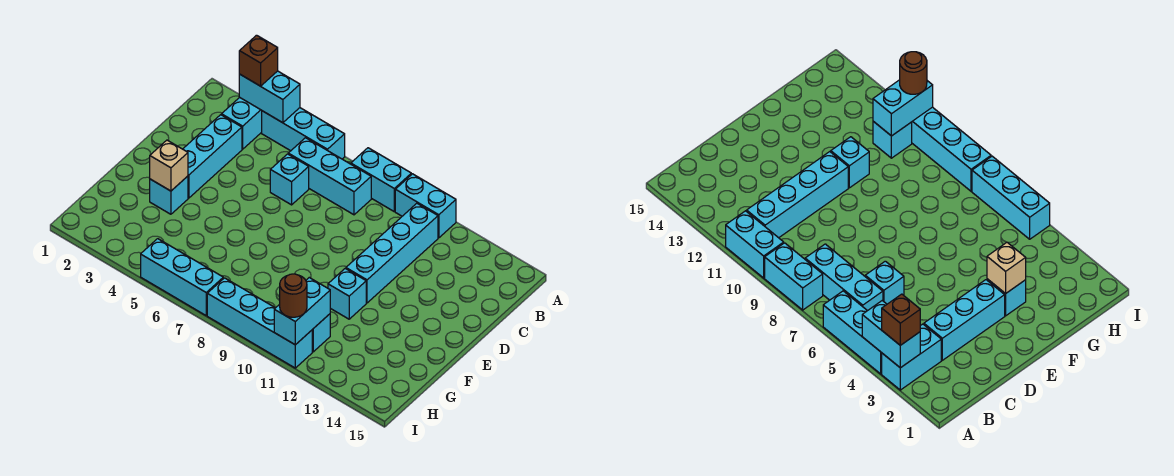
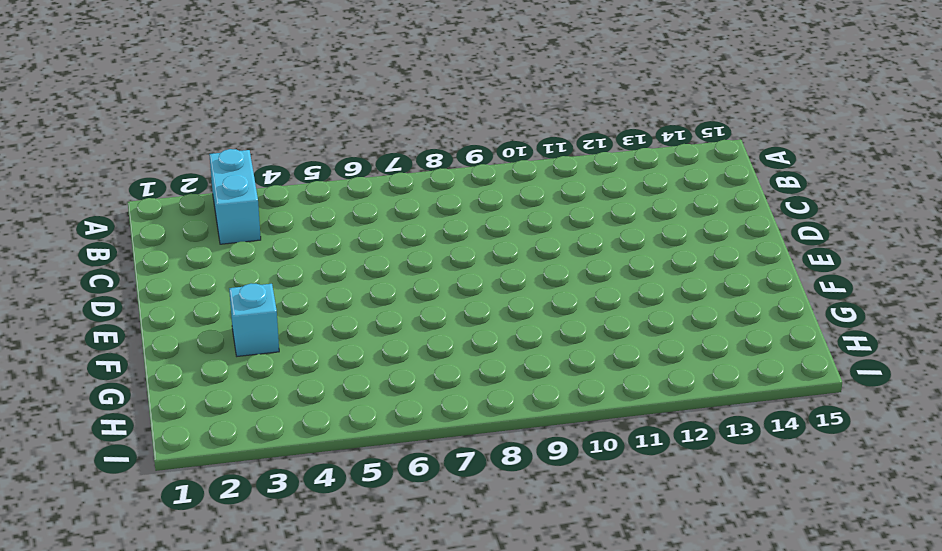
none -> cyan brick A4:A6 level 1
none -> cyan brick A8:A9 level 1
none -> cyan brick A10:A11 level 1

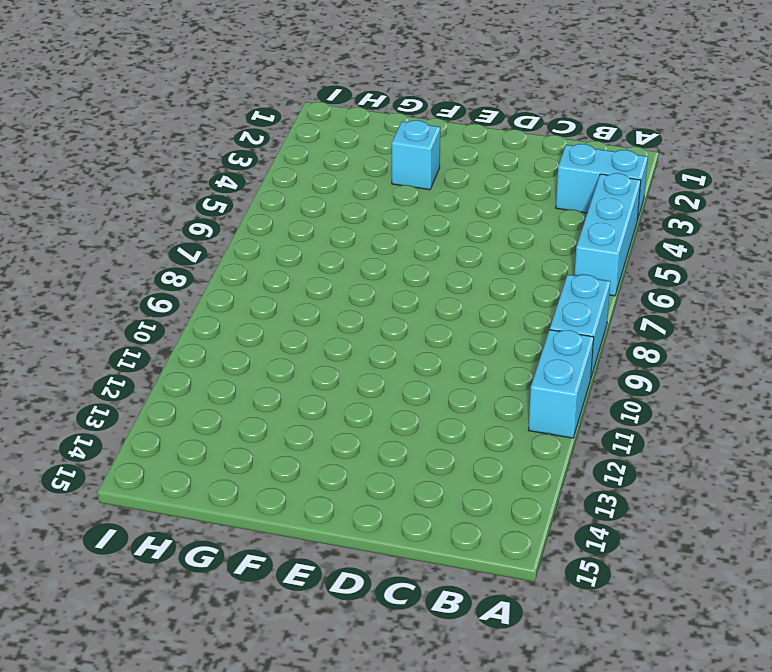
none -> cyan brick B6:B8 level 1
none -> cyan brick B11:E11 level 1
none -> cyan brick C3:E3 level 1

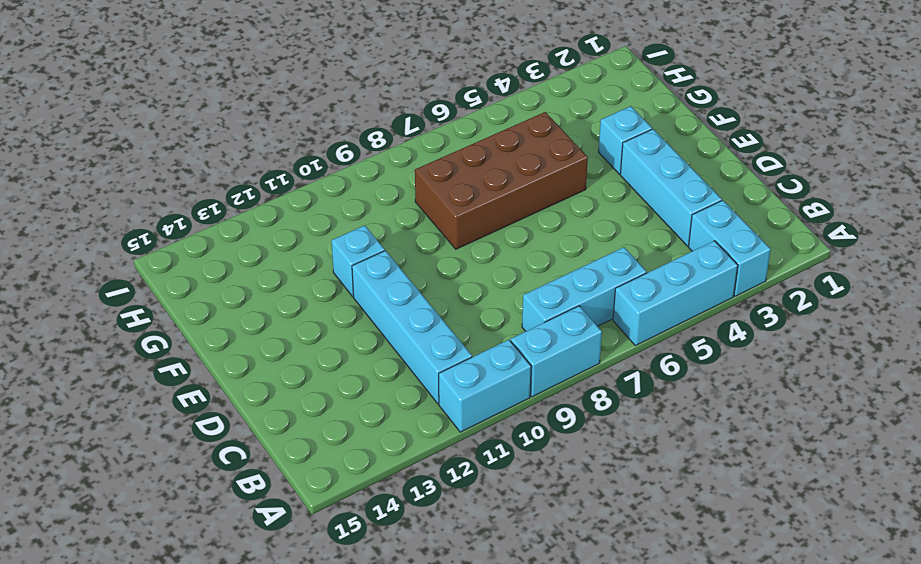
brown brick F5:G8 level 1 -> none
none -> cyan brick C6 level 1
none -> cyan brick H11 level 1
none -> cyan brick I5:I7 level 1

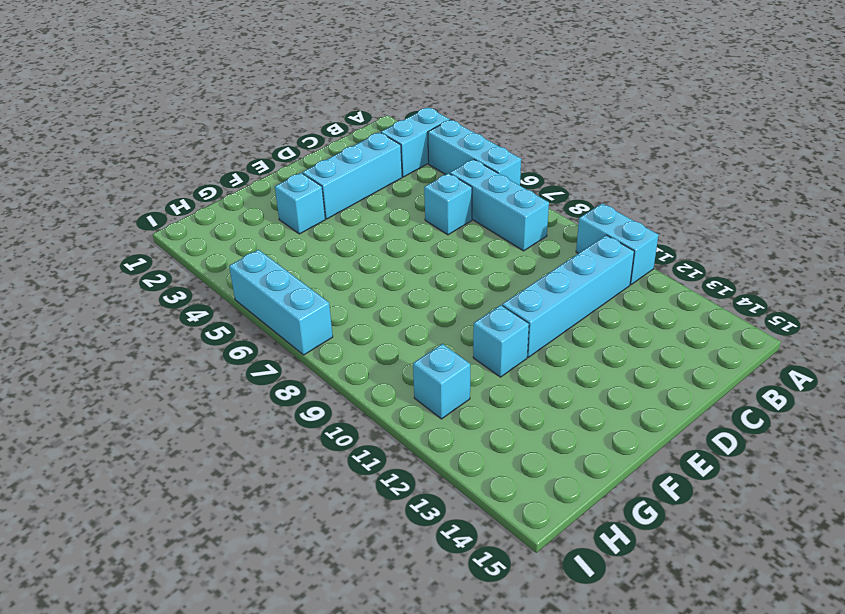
none -> cyan brick A8:A9 level 1
none -> cyan brick I8:I11 level 1
none -> cyan brick A3:A4 level 2

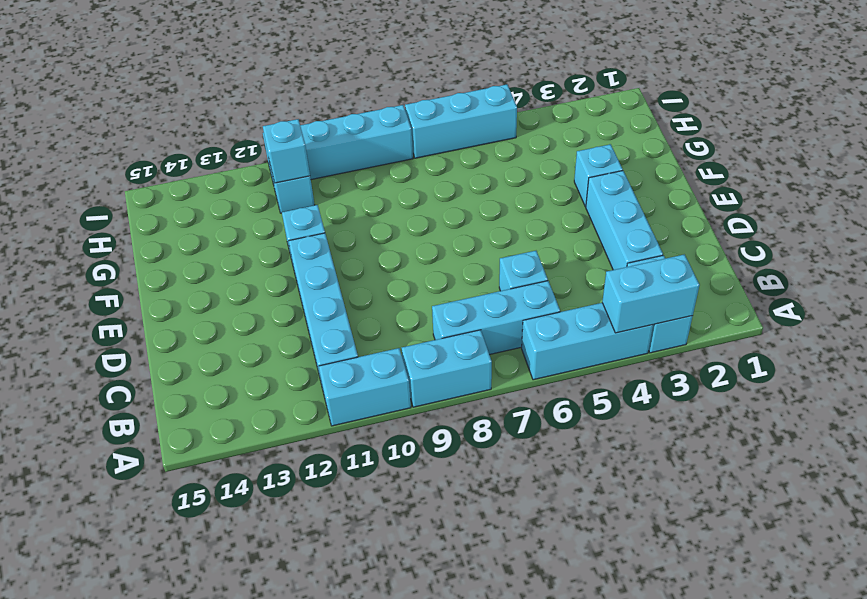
cyan brick H11 level 2 -> cyan brick H11:I11 level 2
none -> tan brick F3 level 2
none -> brown brick A3 level 3
none -> brown round brick I11 level 3

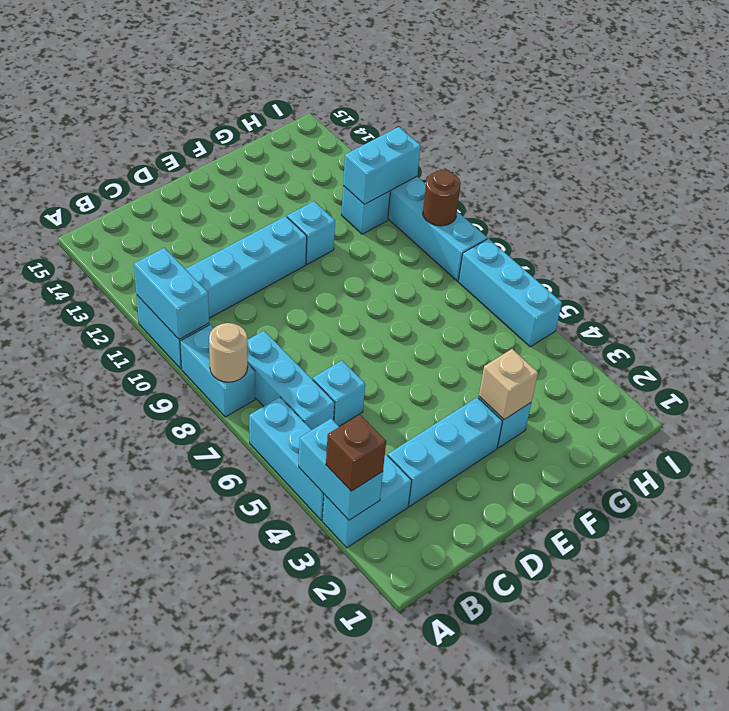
tan round brick A8 level 2 -> none
cyan brick A10:A11 level 2 -> none
brown round brick I9 level 2 -> brown round brick I11 level 3

